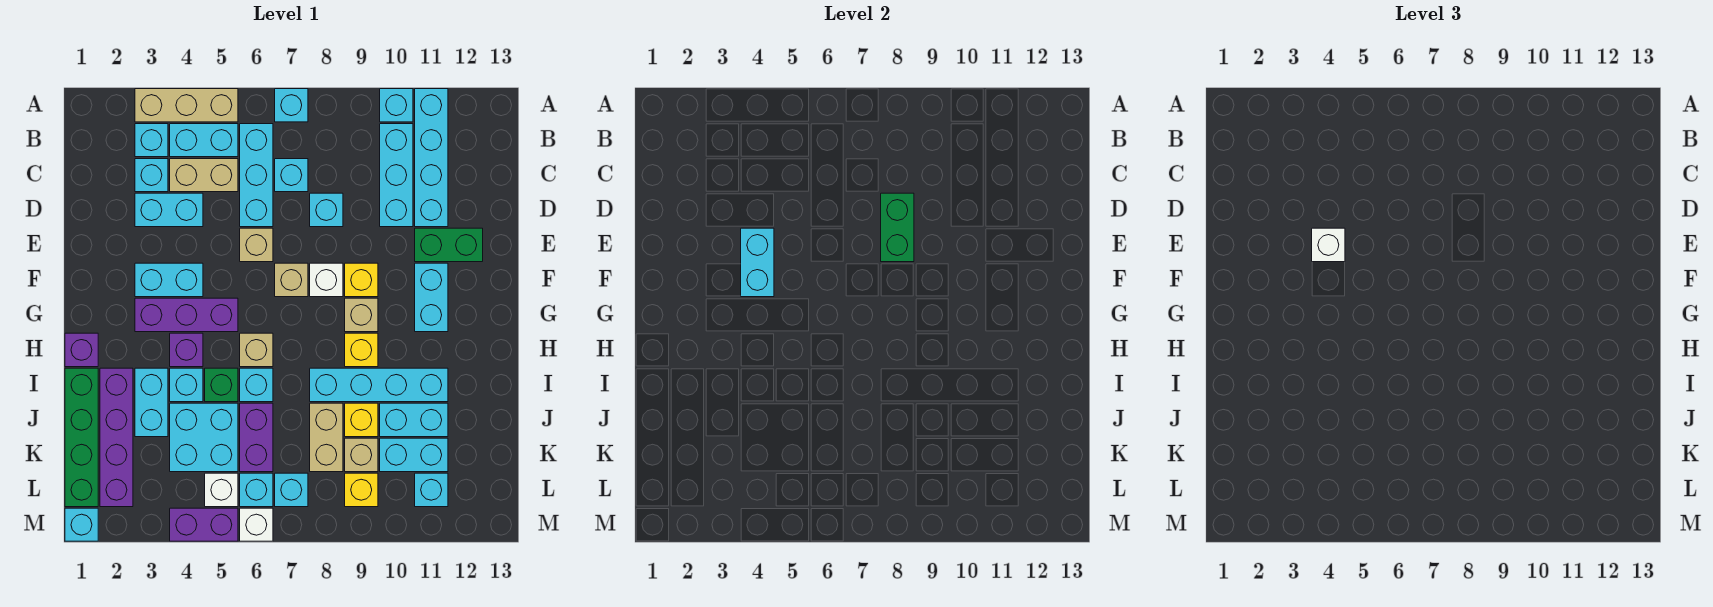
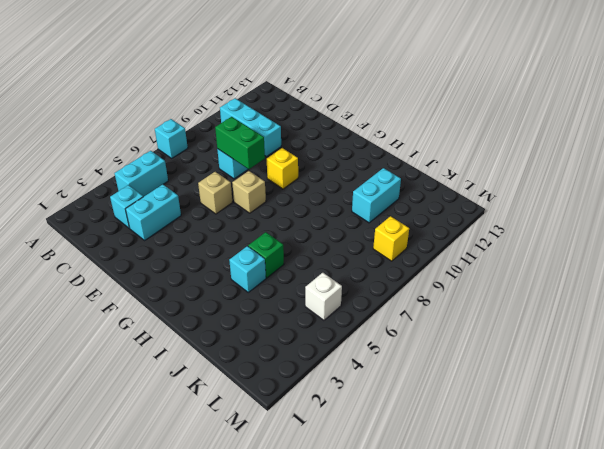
none -> tan brick A3:A5 level 1
none -> cyan brick A10 level 1
none -> cyan brick A11:D11 level 1
none -> cyan brick B3 level 1

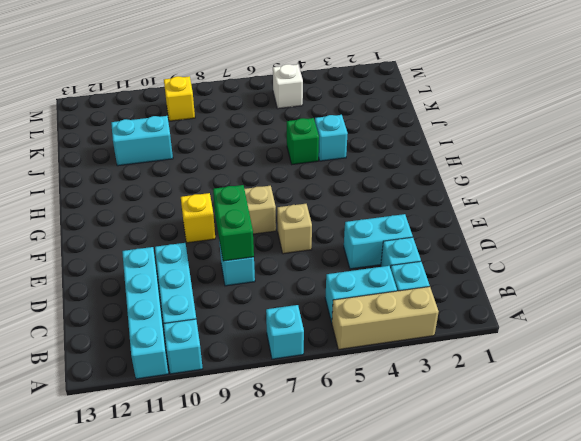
none -> cyan brick B6:D6 level 1
none -> tan brick C4:C5 level 1
none -> cyan brick C7 level 1
none -> green brick E11:E12 level 1

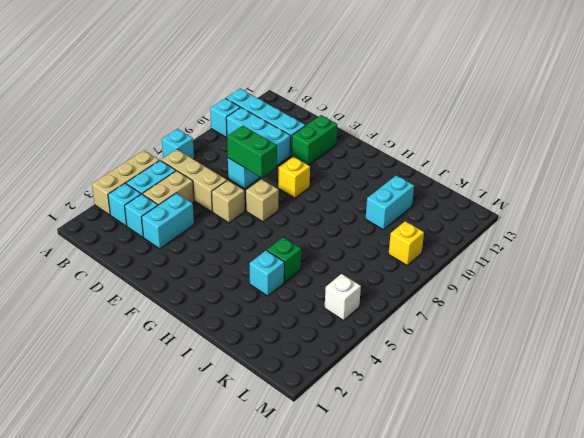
tan brick B6:D6 level 1 -> cyan brick B6:D6 level 1
none -> cyan brick C7 level 1
none -> cyan brick F3:F4 level 1
none -> white brick F8 level 1
none -> cyan brick F11:G11 level 1

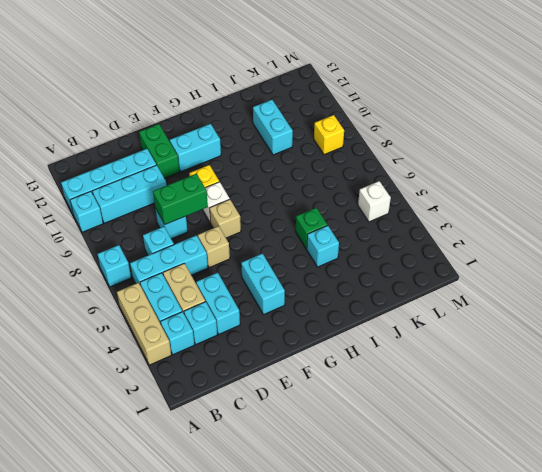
none -> purple brick G3:G5 level 1
none -> tan brick G9 level 1
none -> purple brick H1 level 1
none -> purple brick H4 level 1

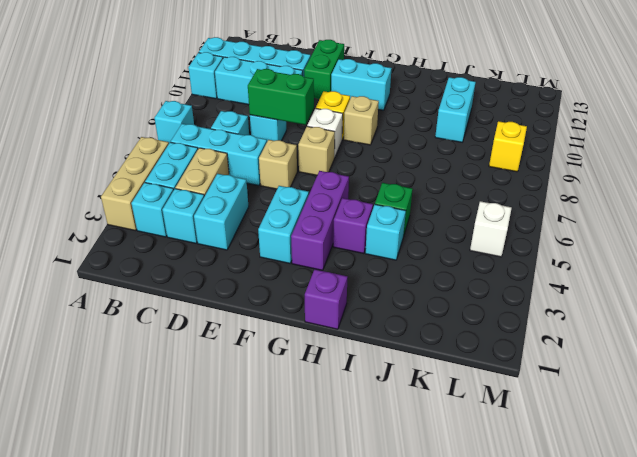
none -> tan brick H6 level 1
none -> yellow brick H9 level 1
none -> green brick I1:L1 level 1
none -> purple brick I2:L2 level 1

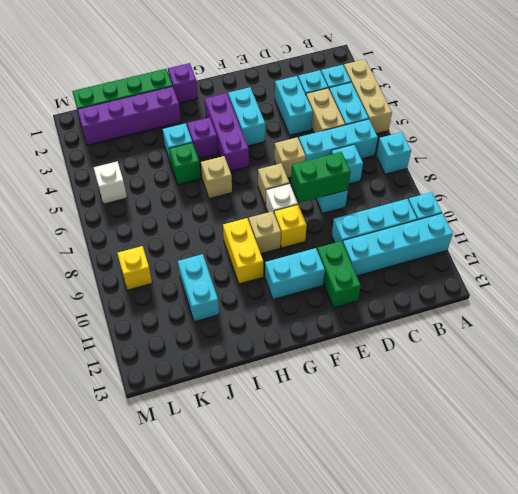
yellow brick H9:H10 level 1 -> yellow brick H9 level 1
none -> cyan brick I3:J3 level 1
none -> cyan brick I6 level 1
none -> cyan brick I8:I11 level 1
none -> cyan brick J4:K5 level 1

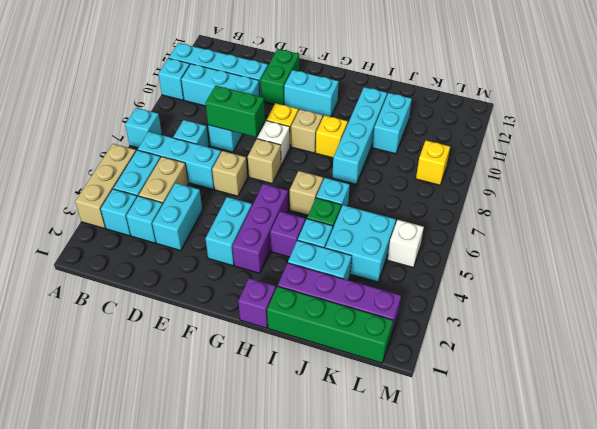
none -> purple brick J6:K6 level 1
none -> tan brick J8:K8 level 1
none -> yellow brick J9 level 1
none -> tan brick K9 level 1

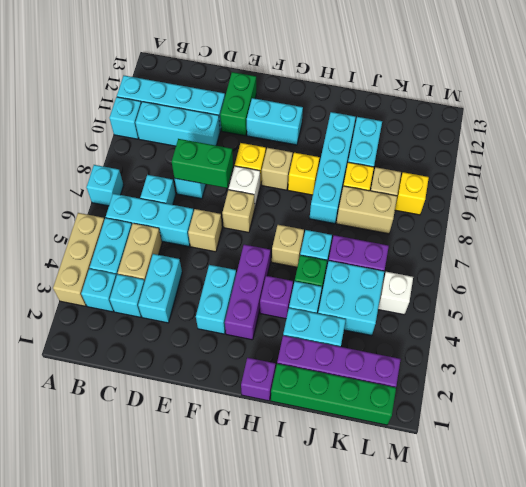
none -> cyan brick K10:K11 level 1
none -> cyan brick L6 level 1
none -> cyan brick L7 level 1
none -> cyan brick L11 level 1

